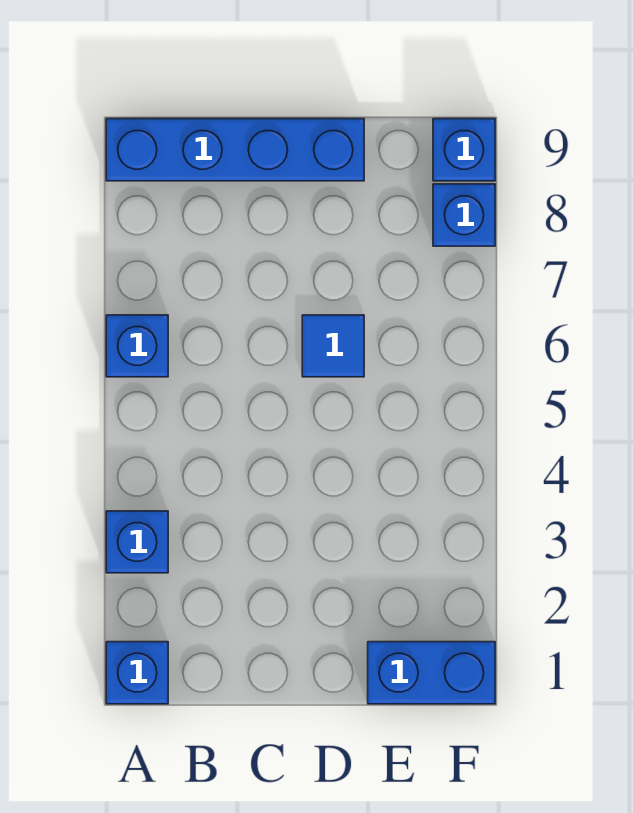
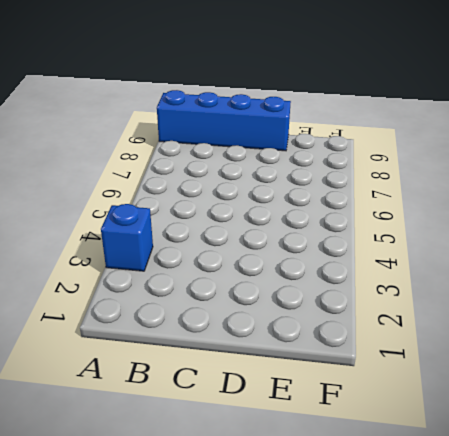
none -> blue brick A1 level 1
none -> blue brick A6 level 1

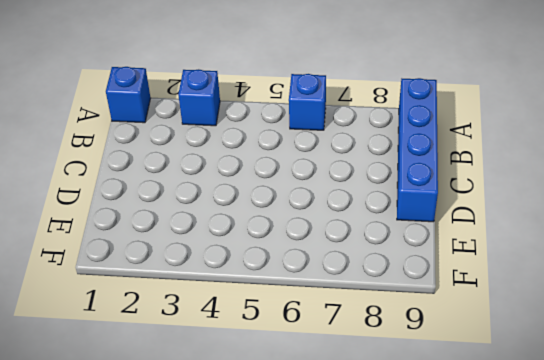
none -> blue tile D6 level 1
none -> blue brick E1:F1 level 1

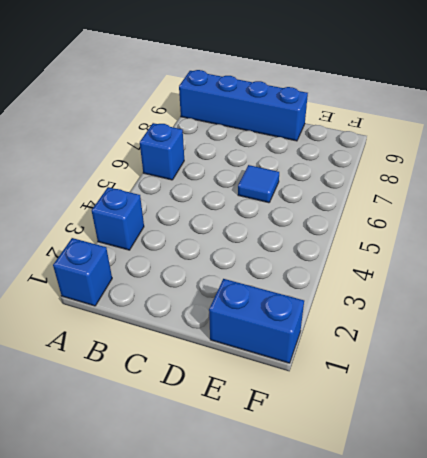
none -> blue brick F8 level 1
none -> blue brick F9 level 1

